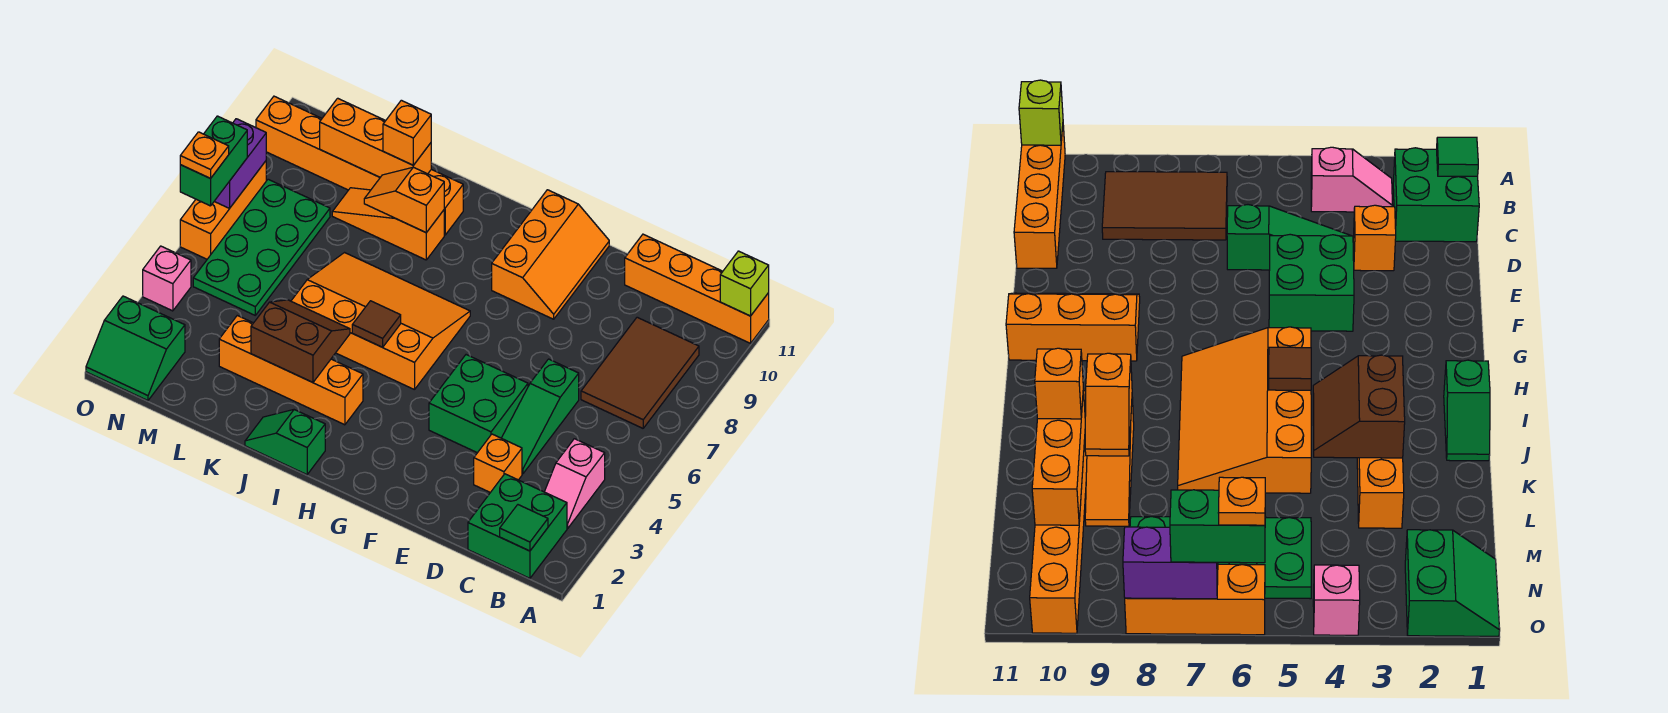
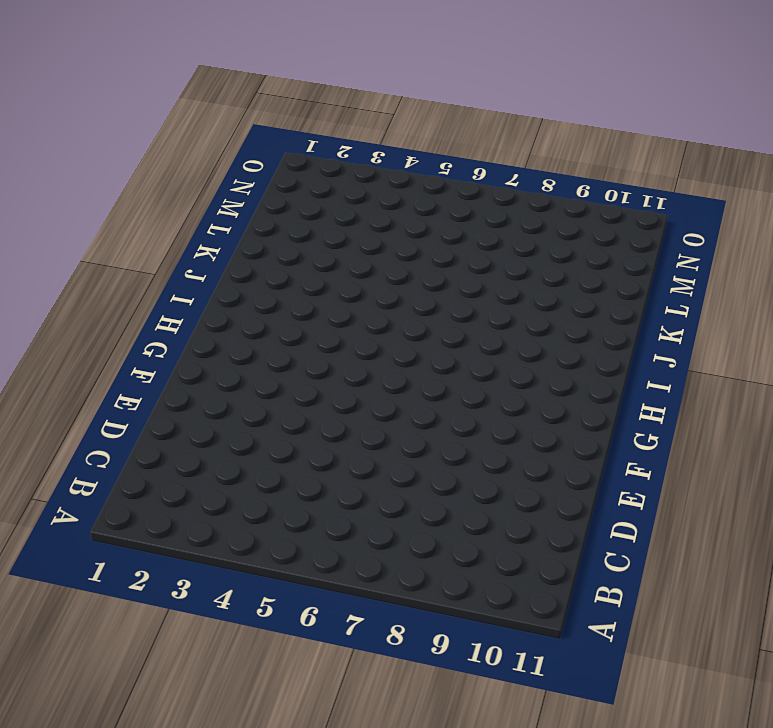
none -> orange brick A11:D11 level 1
none -> green brick B1:C2 level 1
none -> pink slope B3:B4 level 1 top 4

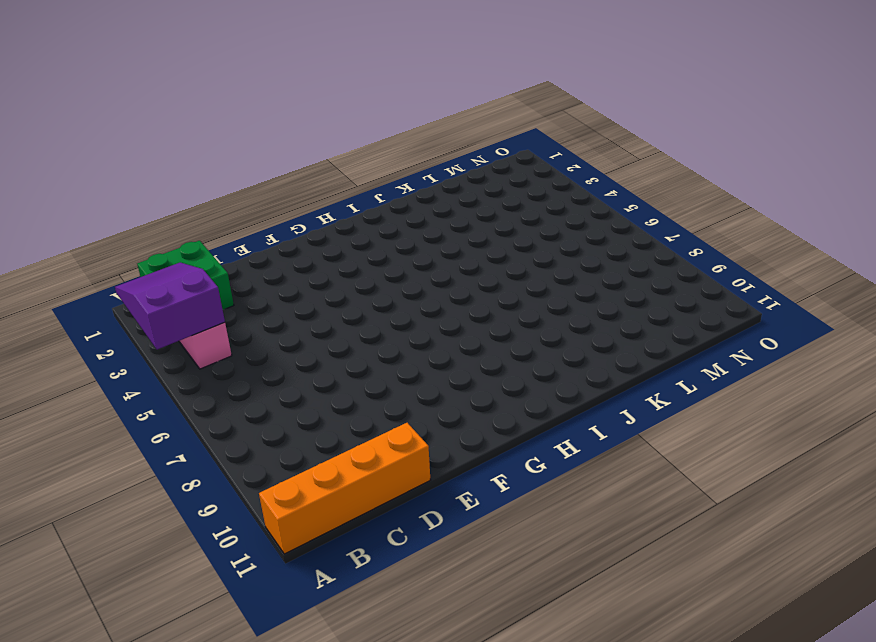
purple slope A2:B4 level 2 top 4 -> none
none -> brown tile B7:C9 level 1
none -> orange brick D3 level 1
none -> green slope D4:D6 level 1 top 6

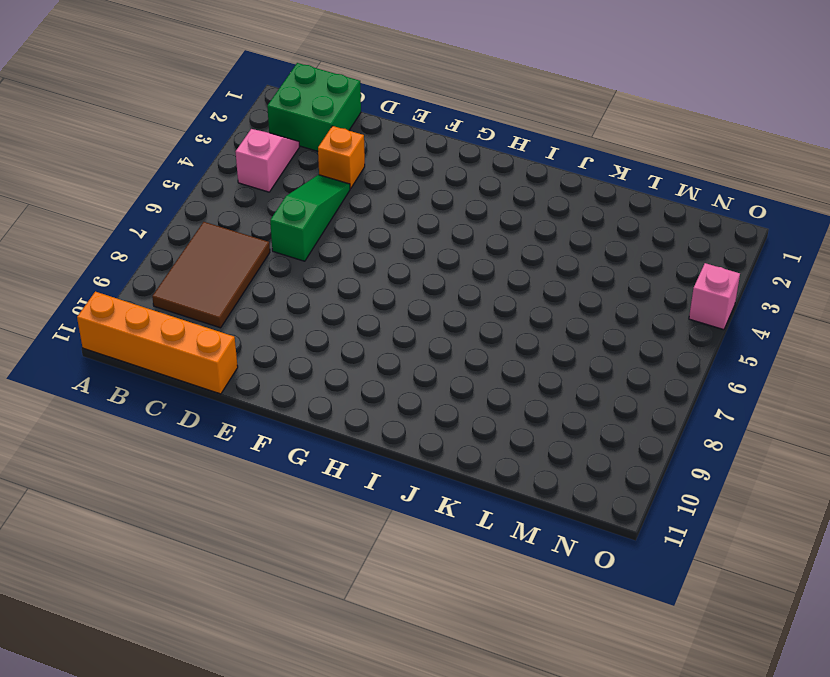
none -> green brick E4:F5 level 1
none -> orange slope F9:G11 level 1 top G
none -> orange slope H5:K7 level 1 top 5

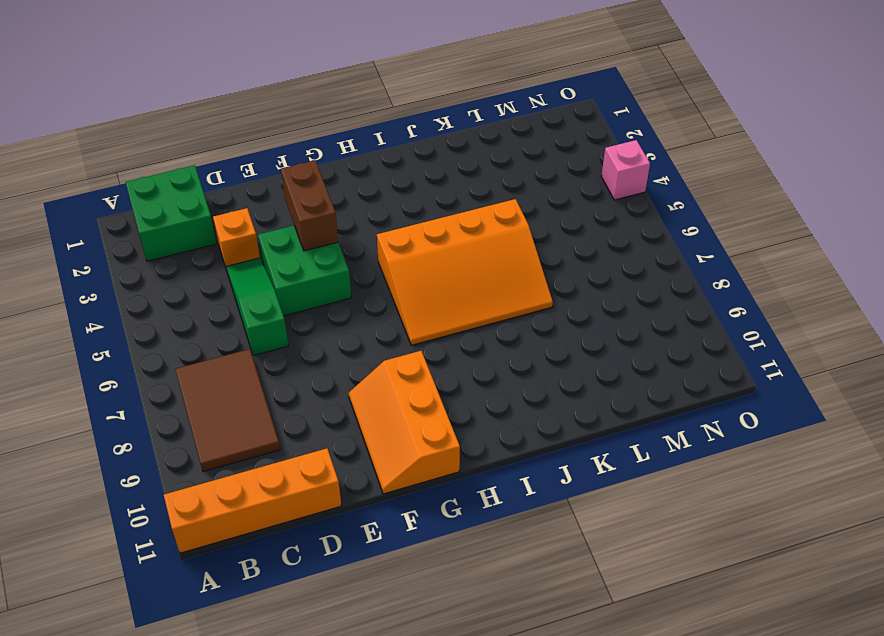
brown brick F3:F4 level 2 -> none
none -> pink slope B3:B4 level 1 top 4
none -> green slope I1:J1 level 1 top I
none -> orange brick I3:L3 level 1

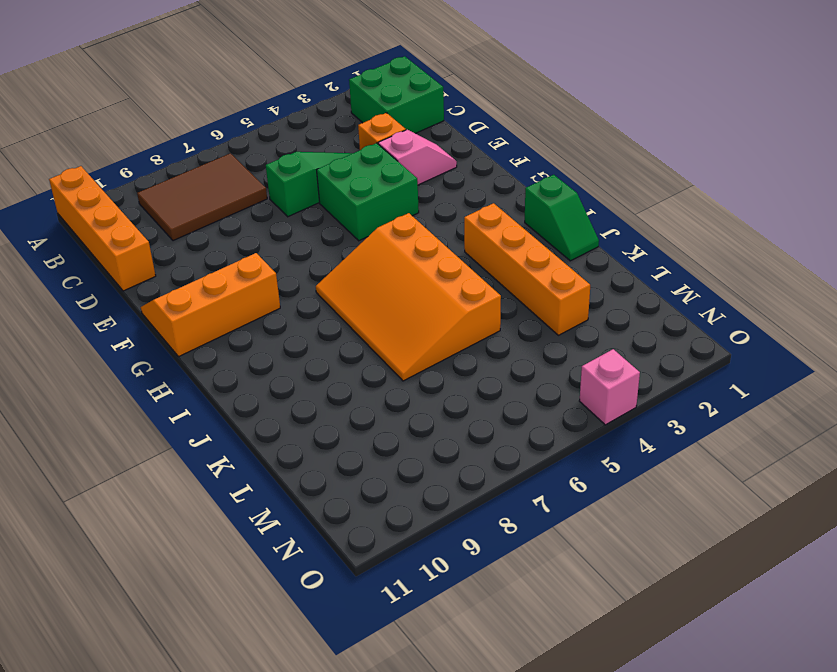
pink slope E2:E3 level 1 top 3 -> pink slope B3:B4 level 1 top 4
none -> orange slope J9:L9 level 1 top J
none -> orange brick J10:O10 level 1
none -> green plate M5:N8 level 1

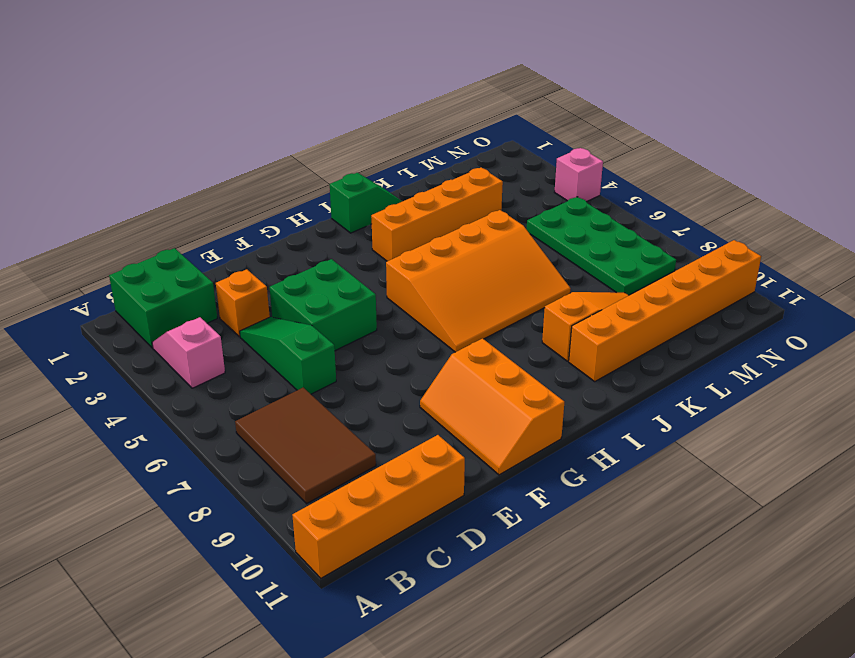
none -> green slope N1:O2 level 1 top 2
none -> orange brick O6:O8 level 1
none -> lime brick A11 level 2

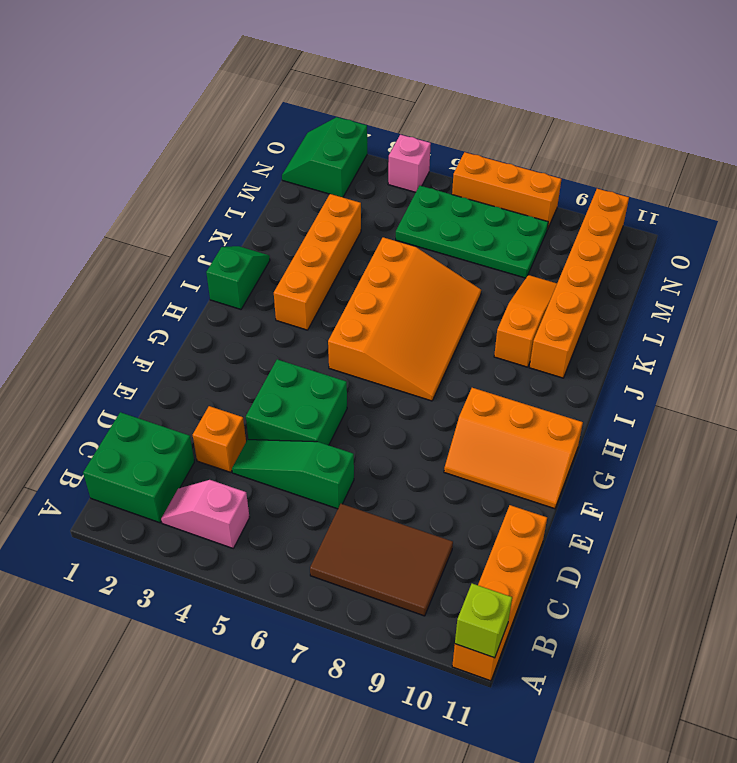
none -> green tile B1 level 2
none -> brown tile I5 level 2
none -> brown slope J3:K4 level 2 top 3

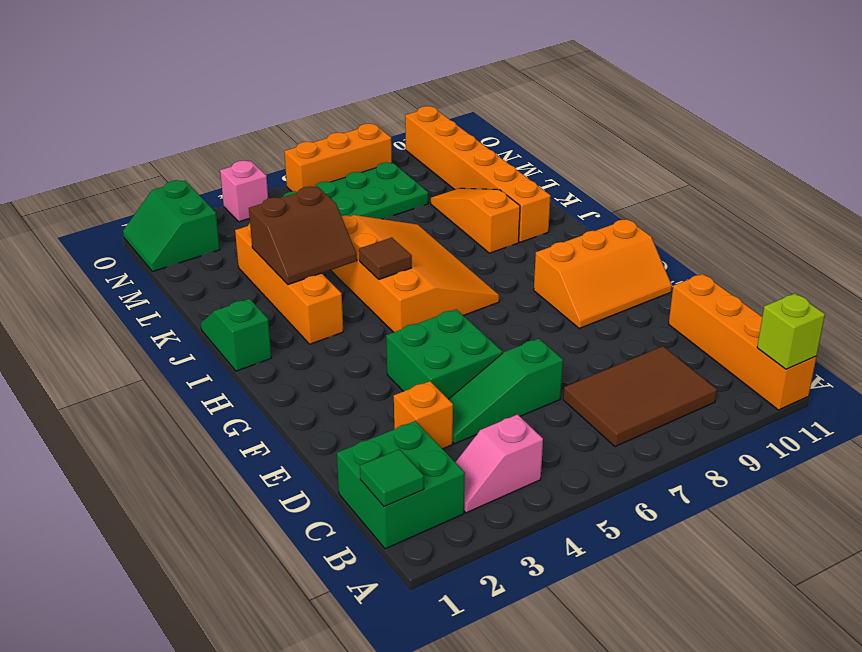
brown slope J3:K4 level 2 top K -> brown slope J3:K4 level 2 top 3
none -> orange slope J9:K9 level 2 top J
none -> orange brick K10:M10 level 2
none -> purple brick O7:O8 level 2

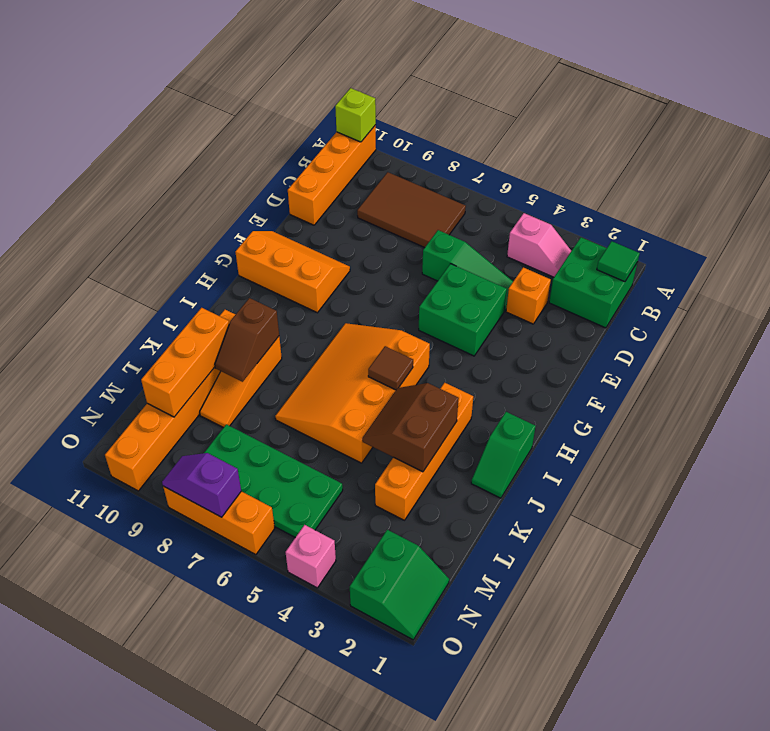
brown slope J9:K9 level 2 top J -> orange slope J9:K9 level 2 top J
purple slope O7:O8 level 2 top 7 -> purple brick O7:O8 level 2
none -> orange brick K10 level 3
none -> green brick O6:O7 level 3
none -> orange plate O6 level 4

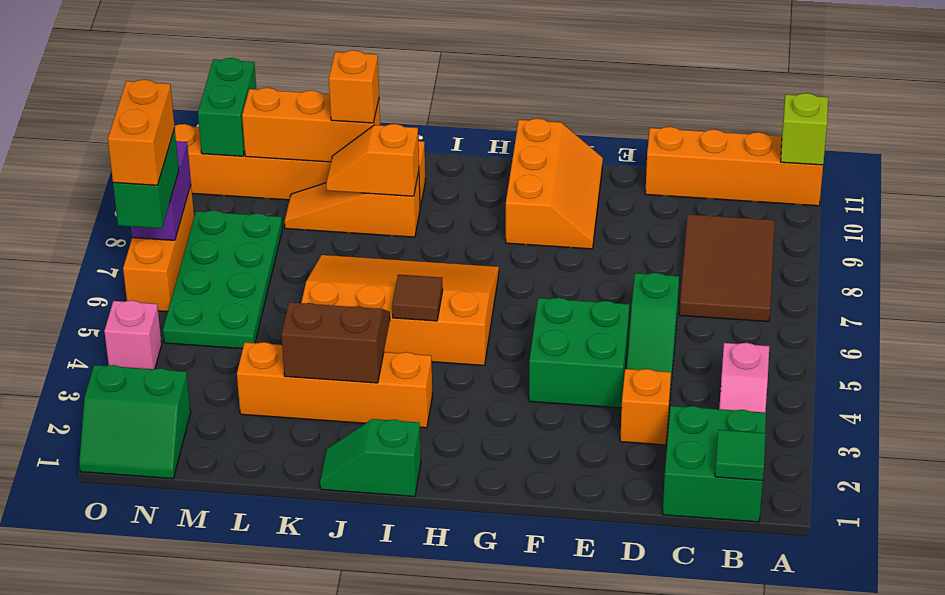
green brick N10:N11 level 2 -> none
orange brick O6:O7 level 4 -> orange plate O6 level 4

